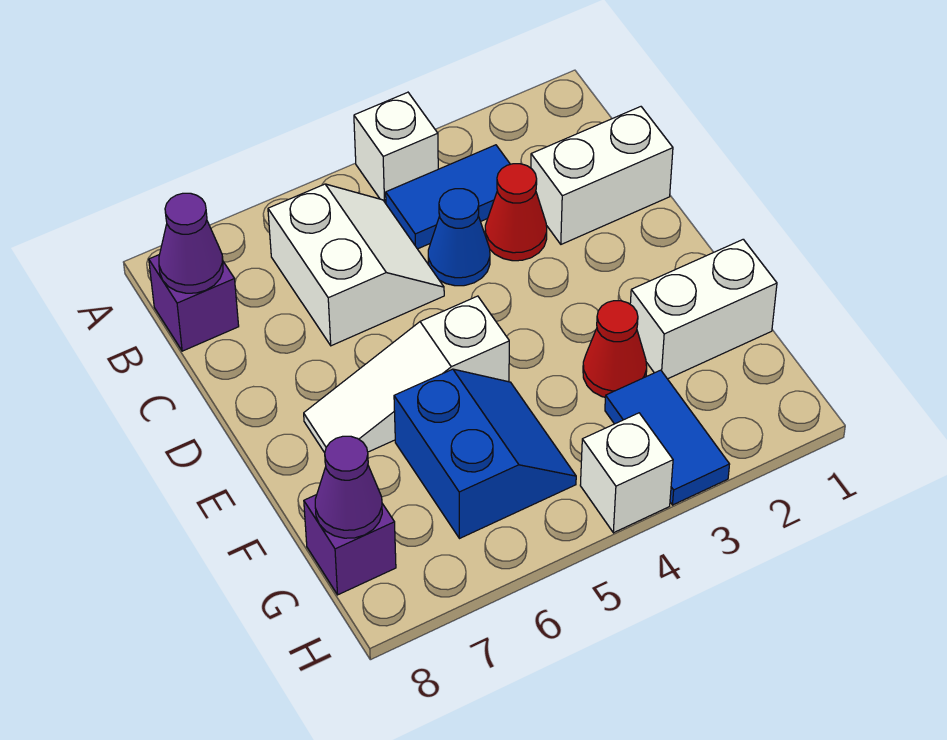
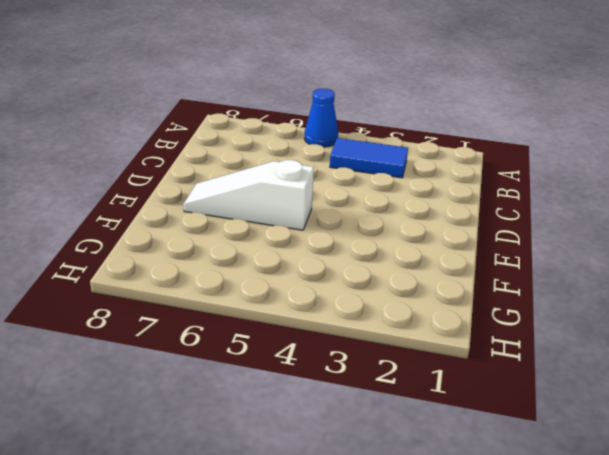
blue cone A5 level 1 -> blue cone C4 level 1
none -> white brick A4 level 1
none -> white slope B5:C6 level 1 top 6
none -> purple brick B8 level 1

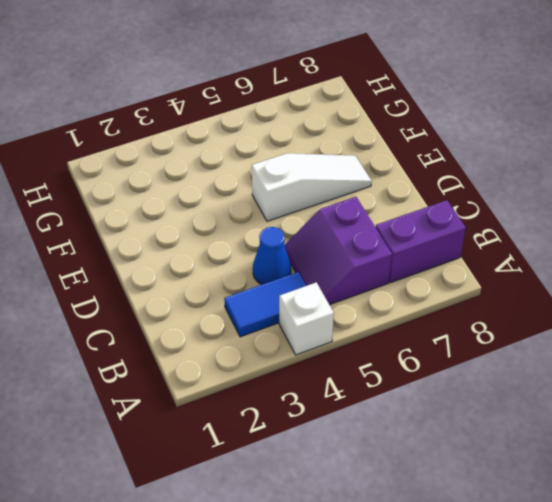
purple slope B5:C6 level 1 top 6 -> white slope B5:C6 level 1 top 6
purple brick B7:B8 level 1 -> purple brick B8 level 1
none -> white brick C1:C2 level 1
none -> red cone C3 level 1
none -> white brick F1:F2 level 1

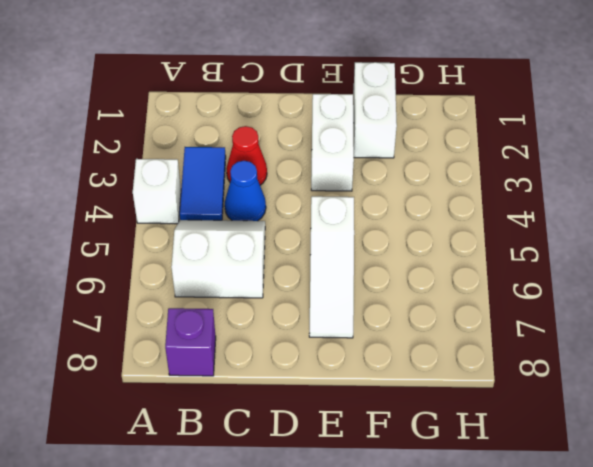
white brick E2:E3 level 1 -> white brick C1:C2 level 1
none -> red cone F3 level 1
none -> blue slope F5:G6 level 1 top 6
none -> blue tile G3:H3 level 1

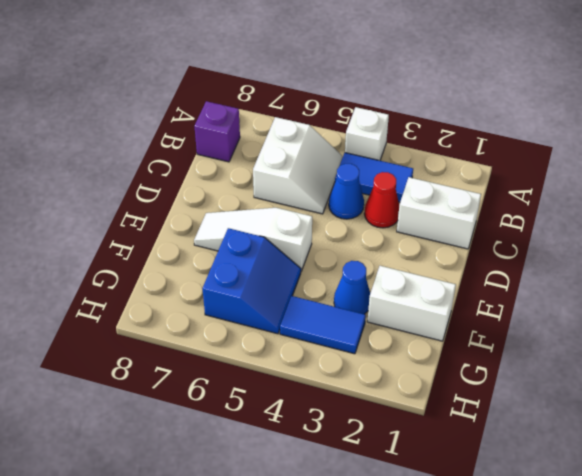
blue cone F3 level 1 -> red cone F3 level 1
blue tile G3:G4 level 1 -> blue tile G3:H3 level 1
none -> purple brick G8 level 1
none -> white brick H4 level 1
none -> purple cone B8 level 2

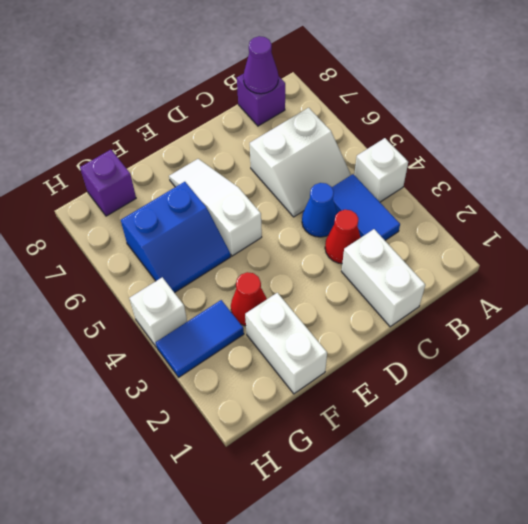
none -> purple cone G8 level 2

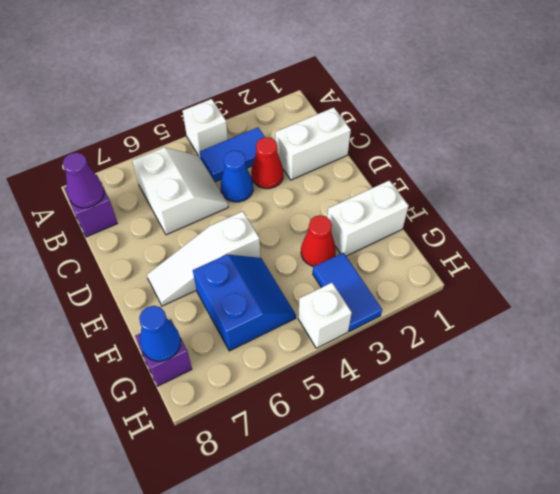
blue cone G8 level 2 -> purple cone G8 level 2

